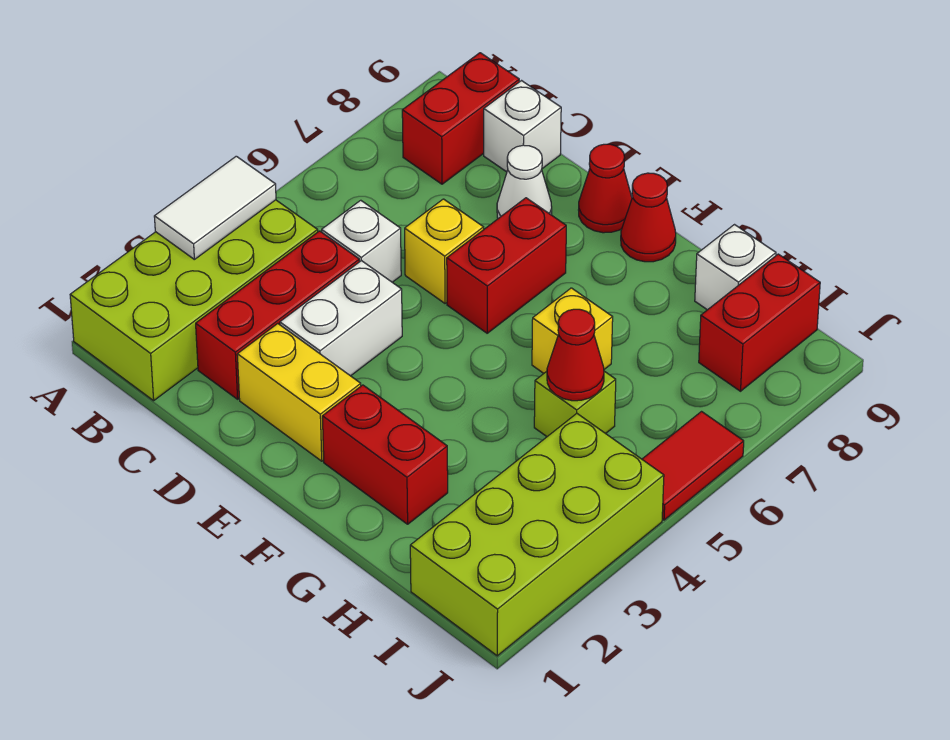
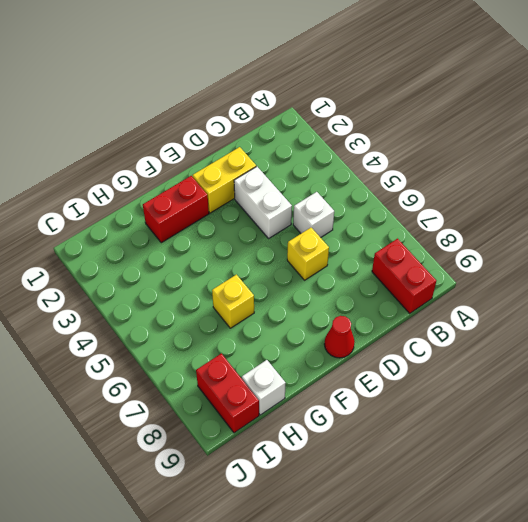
none -> lime brick A1:B4 level 1
none -> red brick C2:C4 level 1
none -> white brick C9 level 1

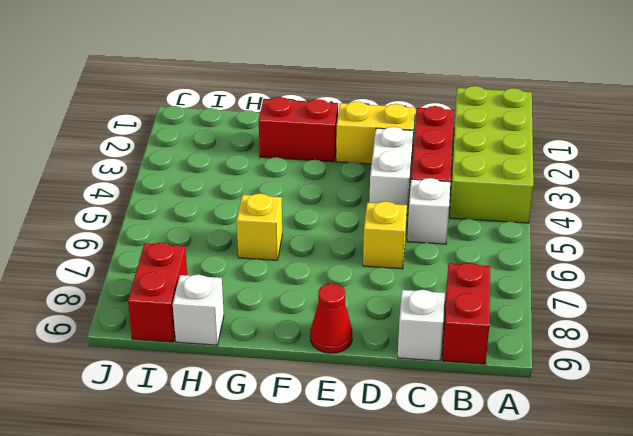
none -> white cone D8 level 1
none -> red brick E6:E7 level 1
none -> red cone F9 level 1

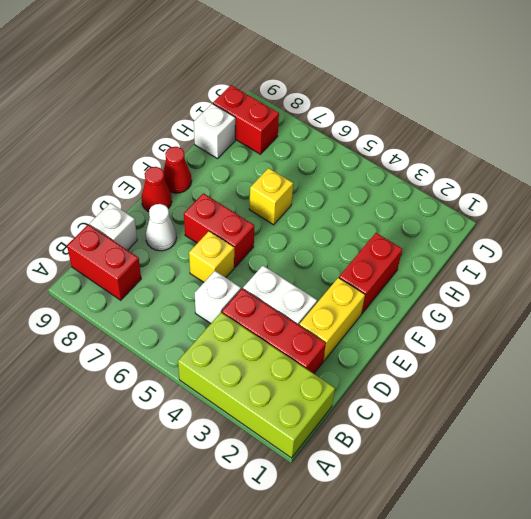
none -> lime brick H5 level 1
none -> lime brick I1:J4 level 1
none -> red tile J5:J6 level 1

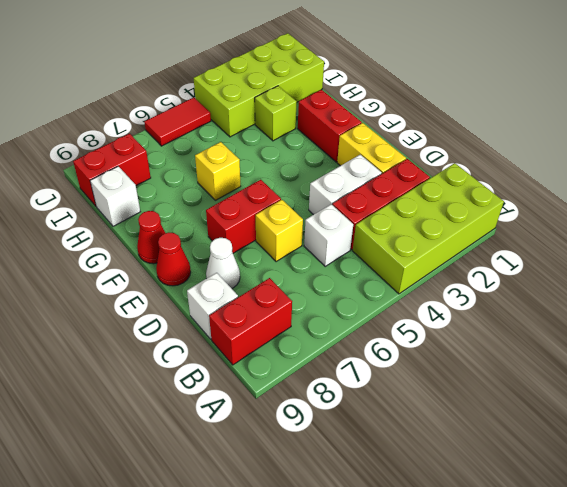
lime brick H3 level 1 -> lime brick H5 level 1
none -> white tile A3:A4 level 2
none -> red cone H5 level 2

